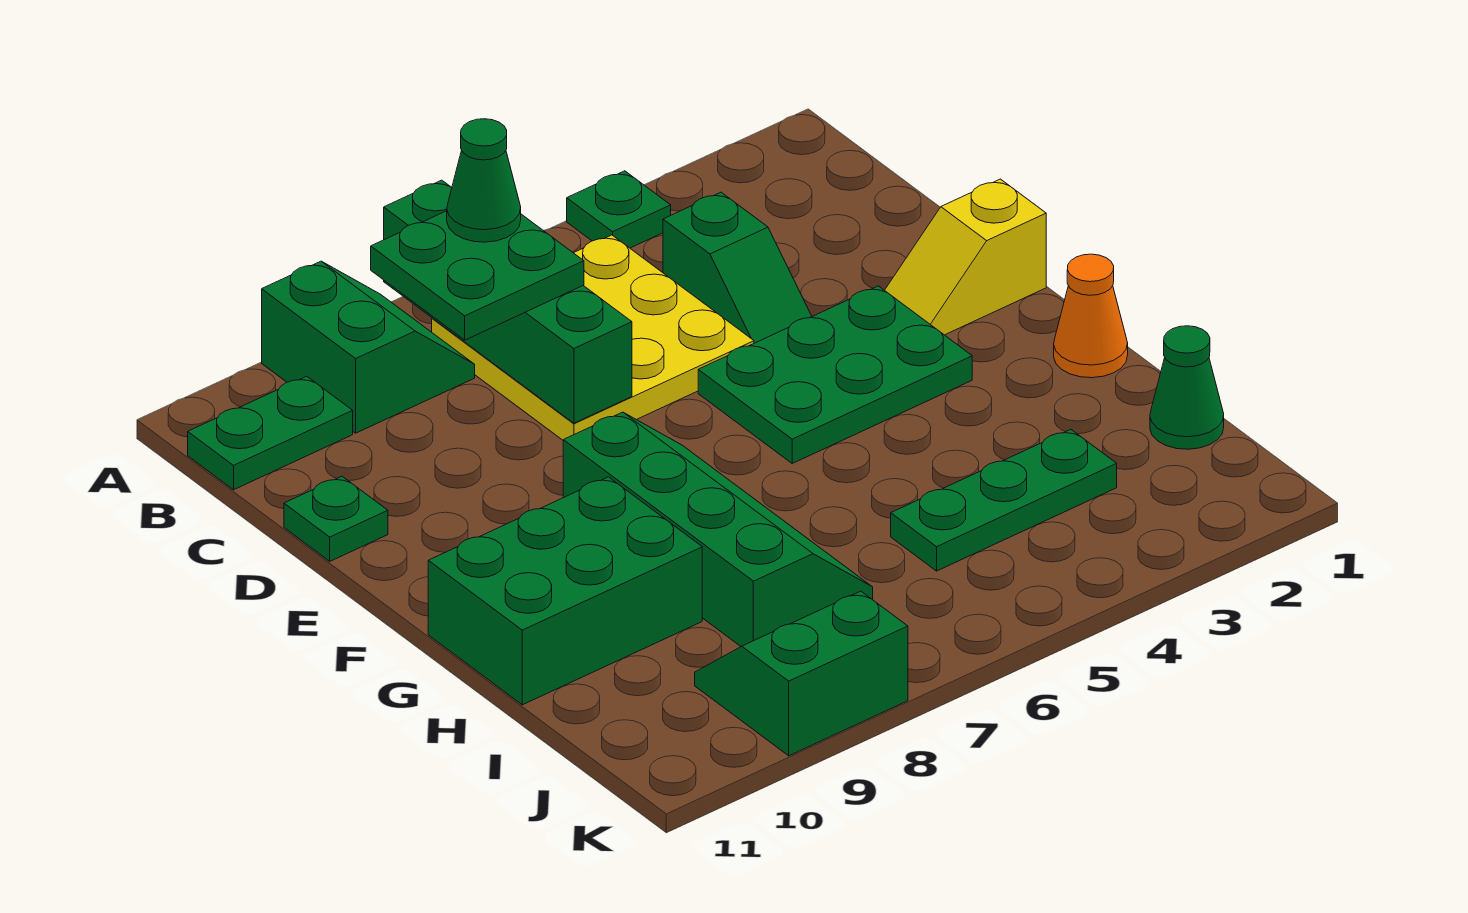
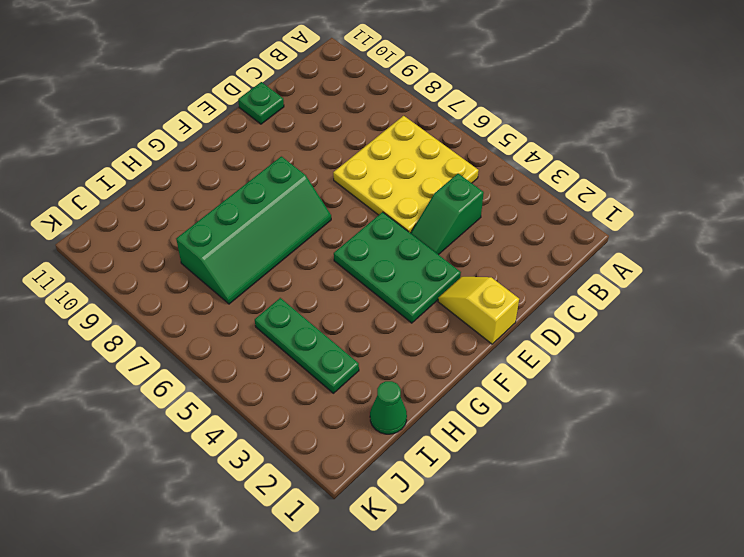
none -> green plate A4 level 1
none -> green slope A8:B9 level 1 top 9
none -> green plate B10:B11 level 1

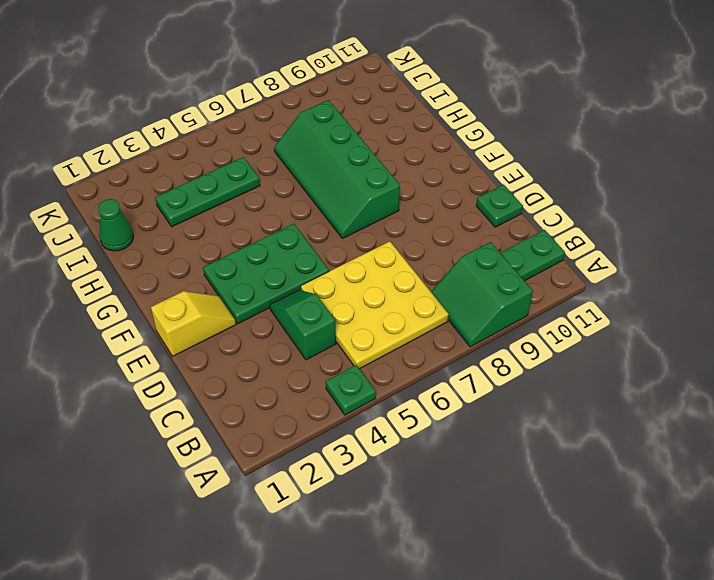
none -> orange cone G1 level 1
none -> green brick G9:H11 level 1
none -> green slope J8:K9 level 1 top K

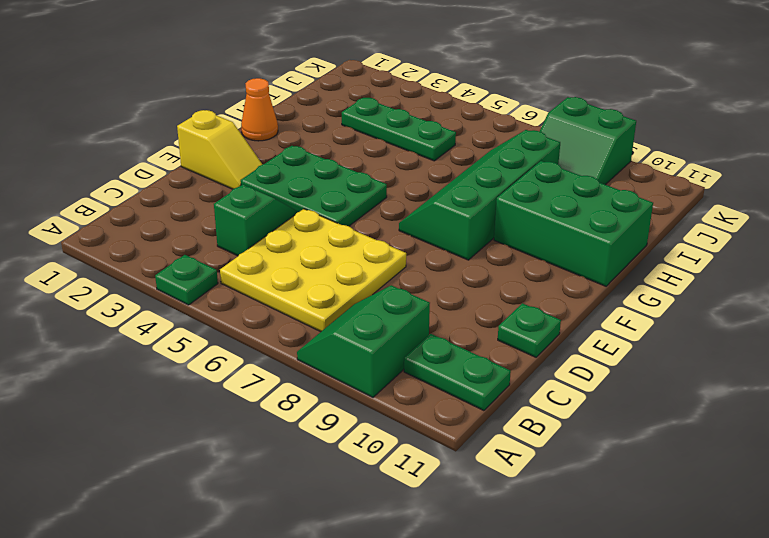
none -> green cone I1 level 1
none -> green brick A7:D7 level 2
none -> green plate B7:C8 level 3

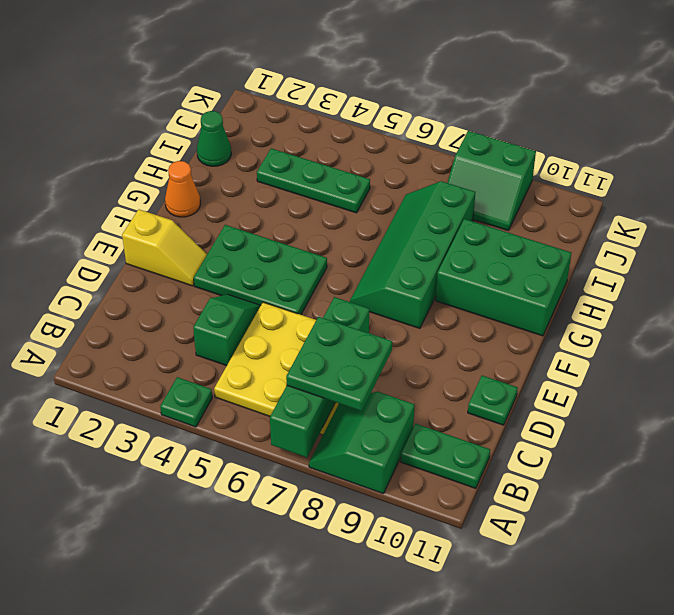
none -> green cone B7 level 4

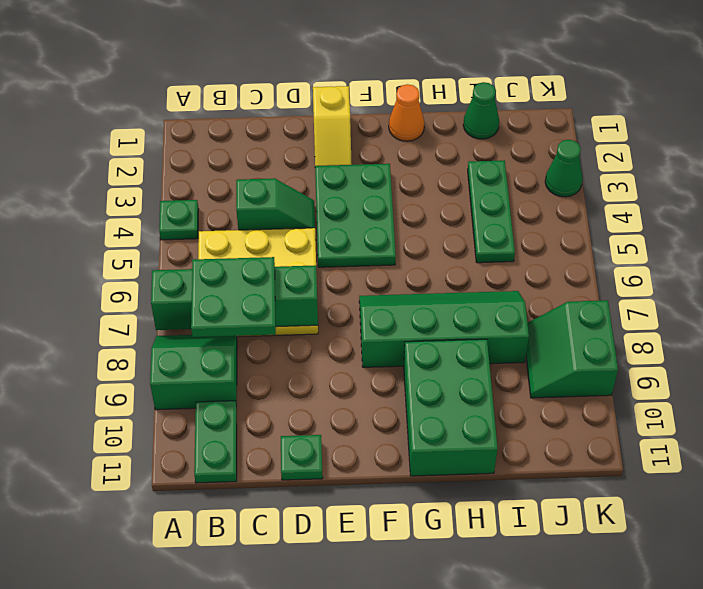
green cone K3 level 1 -> green cone B7 level 4

